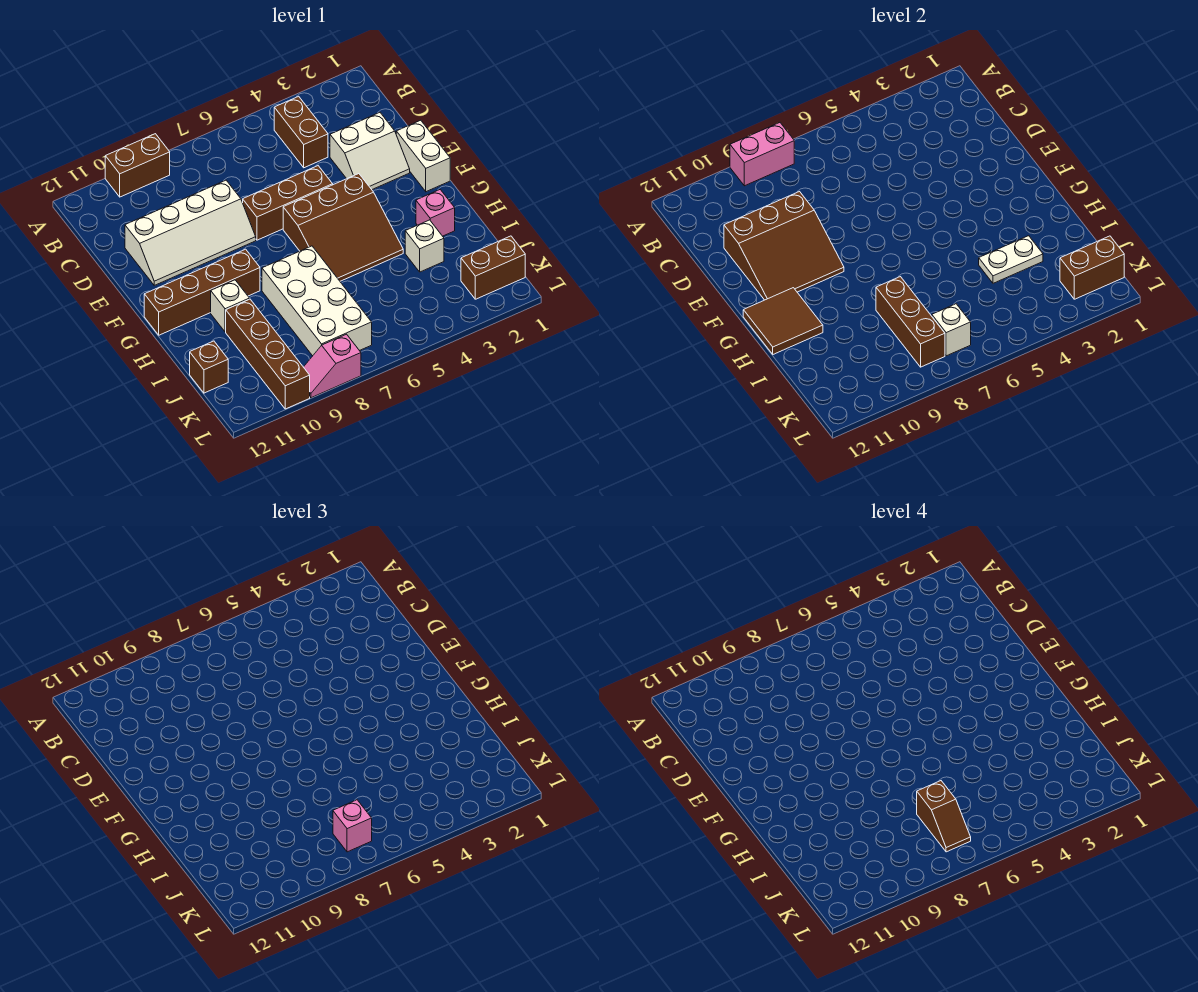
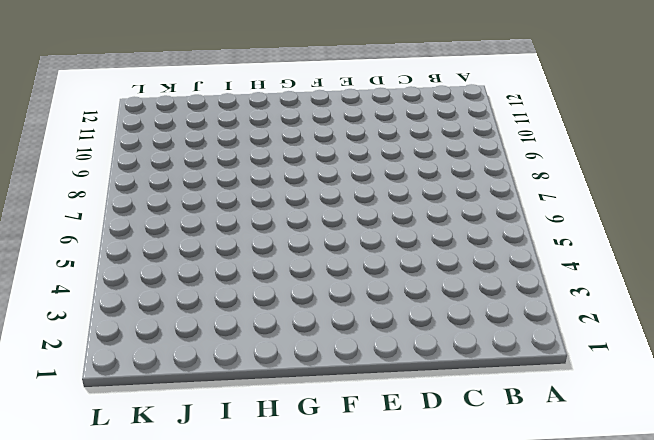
none -> brown brick A9:A10 level 1
none -> brown brick B4:C4 level 1
none -> white slope D2:E3 level 1 top D

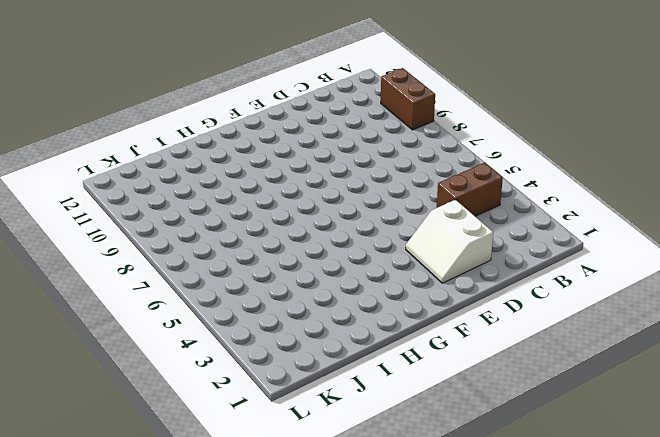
none -> white slope D8:E11 level 1 top D
none -> white brick E1:F1 level 1
none -> brown brick E5:E7 level 1

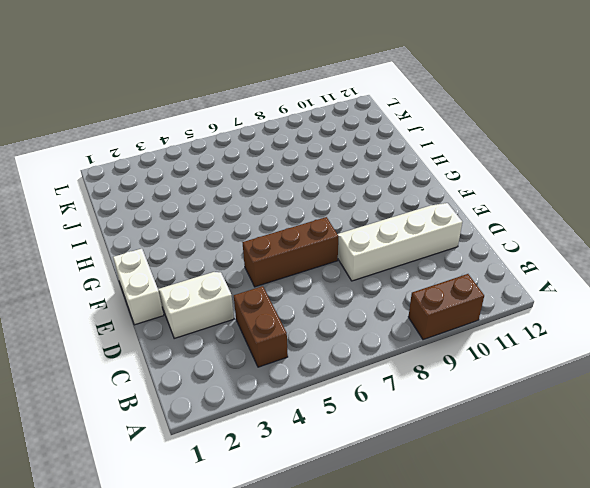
none -> brown slope F4:H6 level 1 top F
none -> brown brick G9:G12 level 1
none -> pink brick H2 level 1

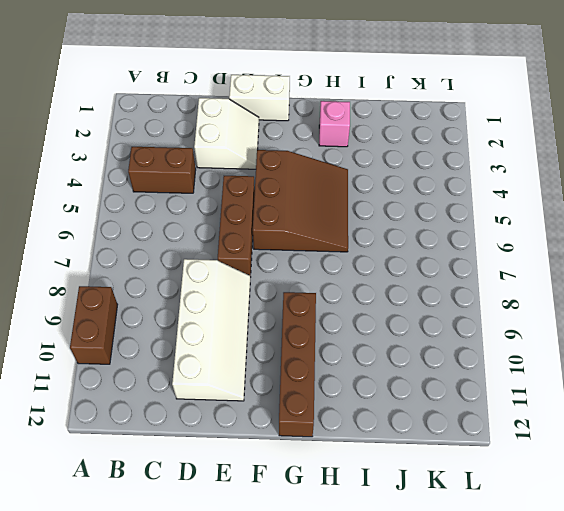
none -> white brick H7:K8 level 1
none -> white brick H10 level 1
none -> white brick I3 level 1

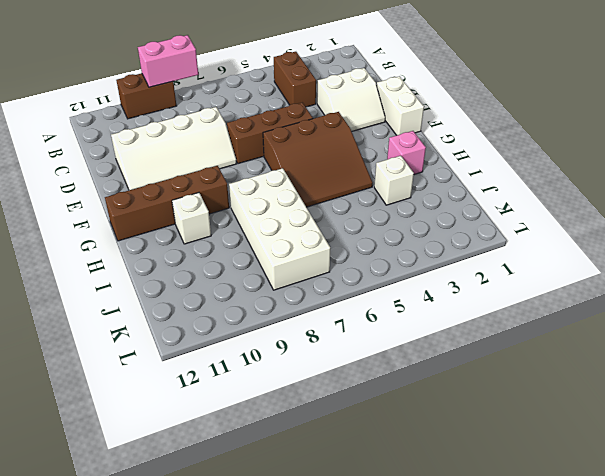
none -> brown brick I10:L10 level 1
none -> brown brick J12 level 1
none -> brown brick K1:K2 level 1

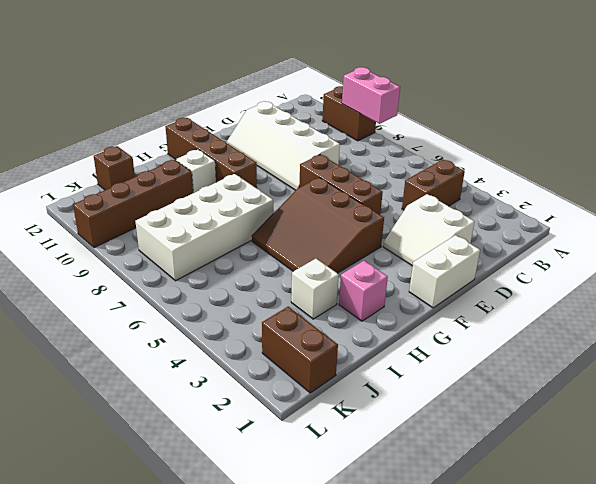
none -> pink slope L8:L9 level 1 top 8
none -> brown slope D9:F11 level 2 top D
none -> brown tile G11:H12 level 2

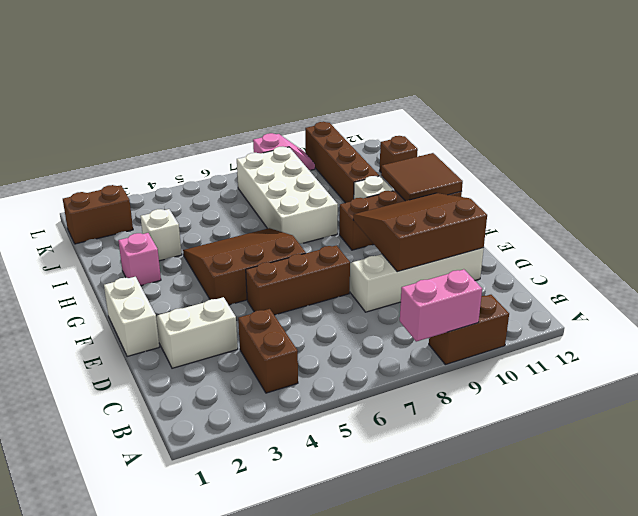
none -> white plate I3:I4 level 2
none -> brown brick I8:K8 level 2
none -> brown brick K1:K2 level 2

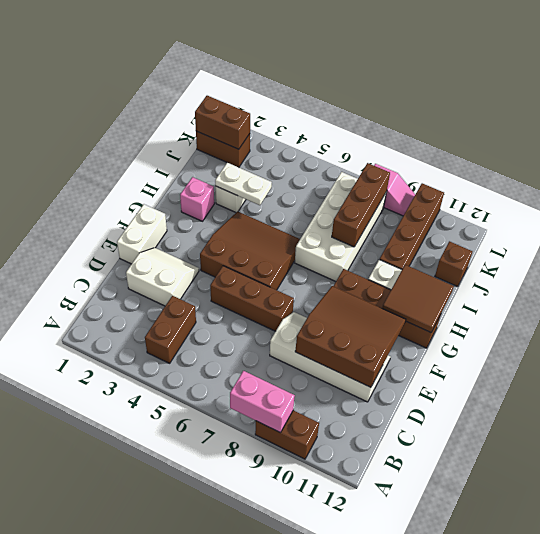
none -> white brick K7 level 2
none -> pink brick K7 level 3
none -> brown slope J7:K7 level 4 top J

